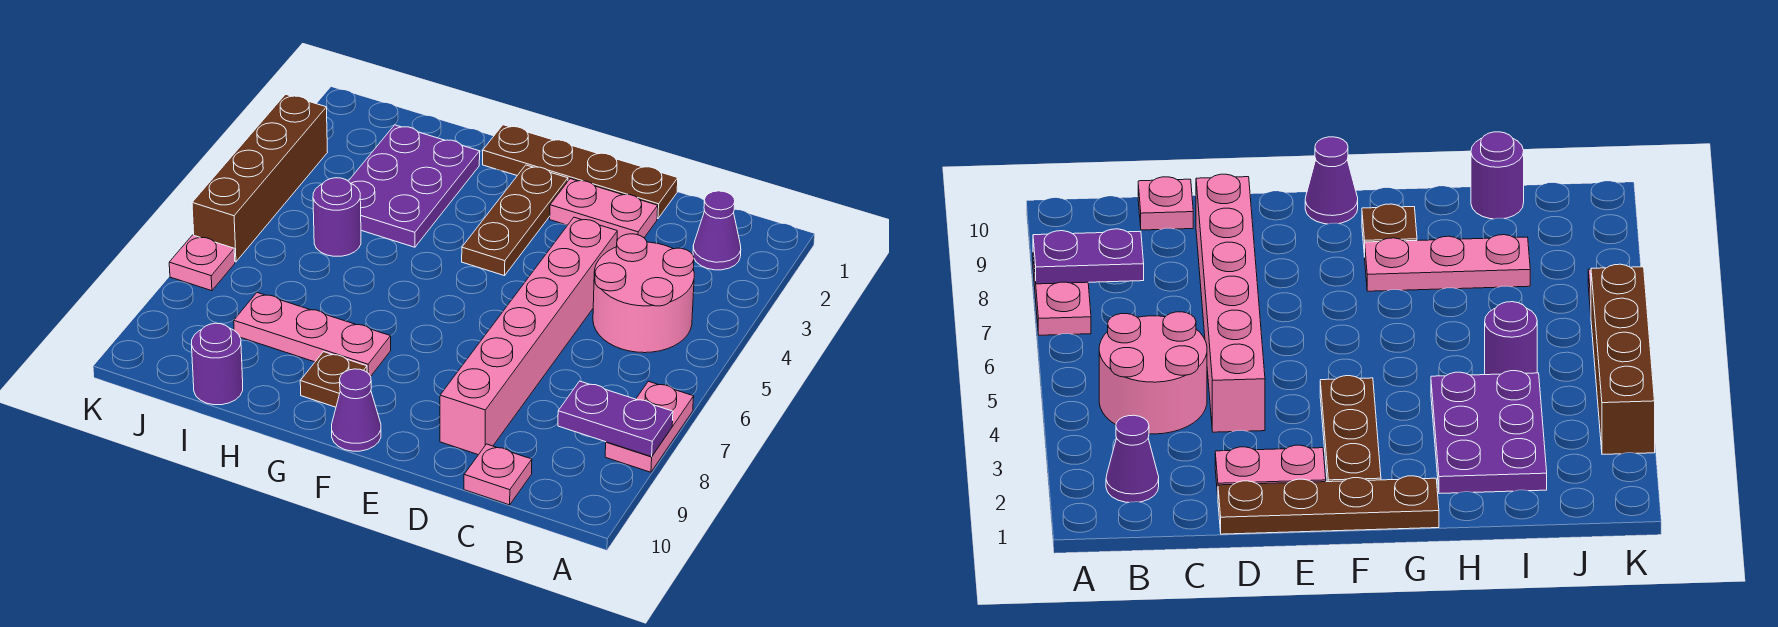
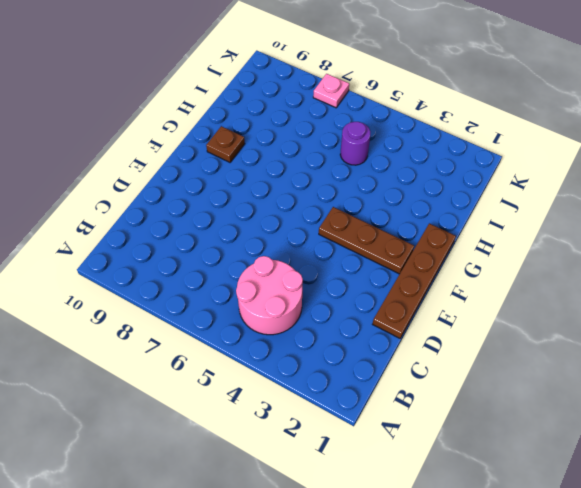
none -> pink plate A7:A8 level 1
none -> purple cone B2 level 1
none -> pink plate C10 level 1

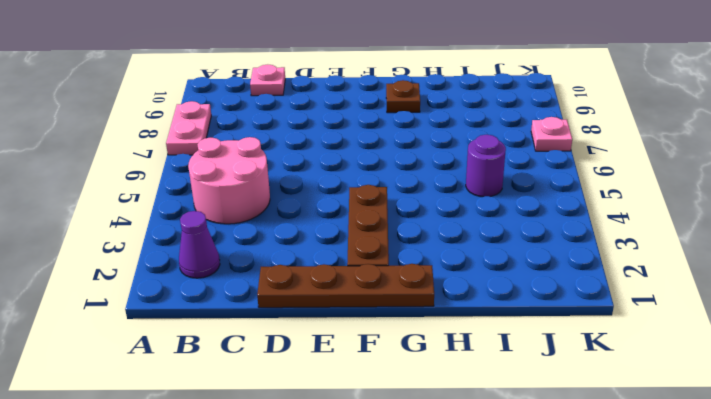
none -> pink plate D2:E2 level 1
none -> pink brick D4:D9 level 1
none -> purple cone F10 level 1

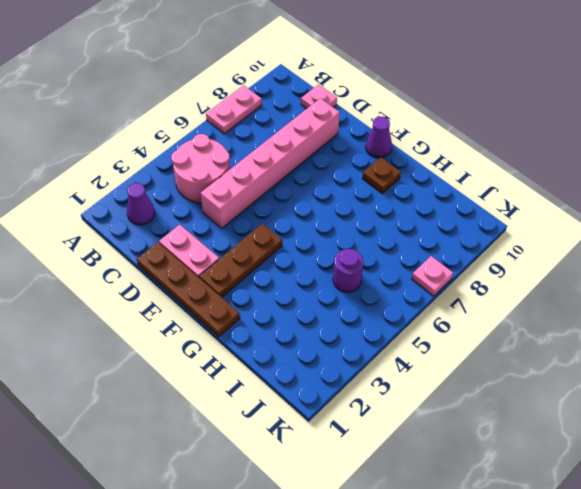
none -> pink plate G8:I8 level 1
none -> purple plate H2:I4 level 1
none -> purple round brick I10 level 1

